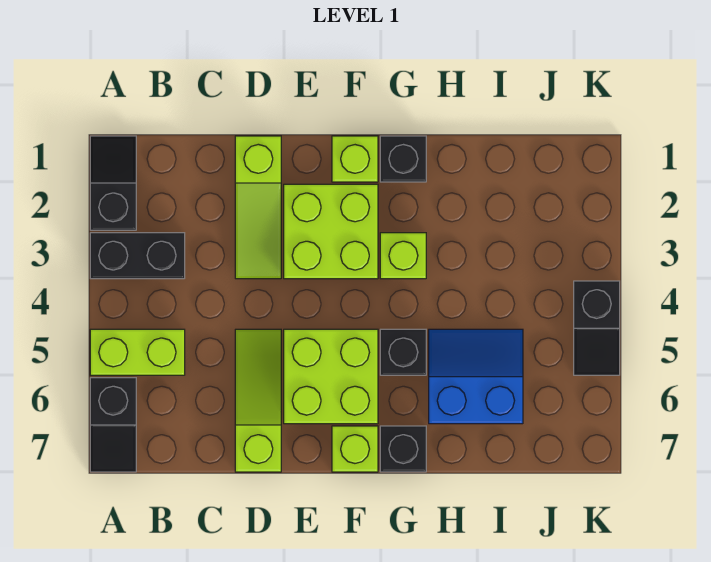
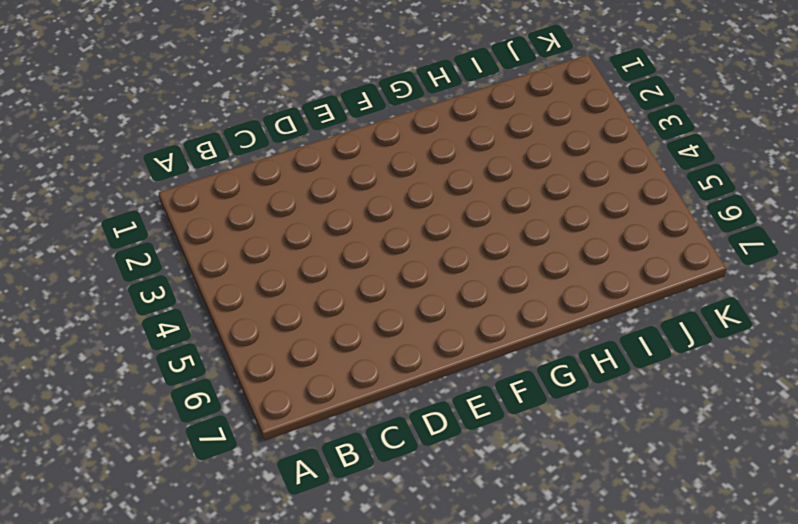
none -> black slope A1:A2 level 1 top 2
none -> black brick A3:B3 level 1
none -> lime brick A5:B5 level 1

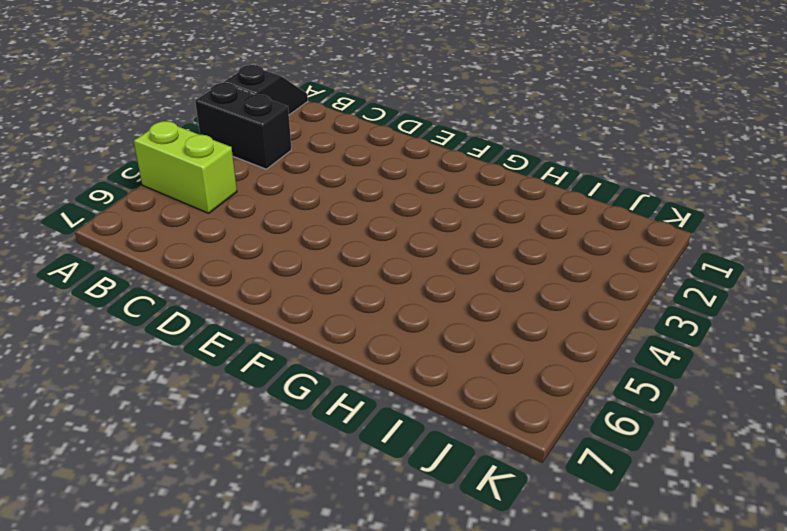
none -> black slope A6:A7 level 1 top 6
none -> lime slope D1:D3 level 1 top 1
none -> lime slope D5:D7 level 1 top 7

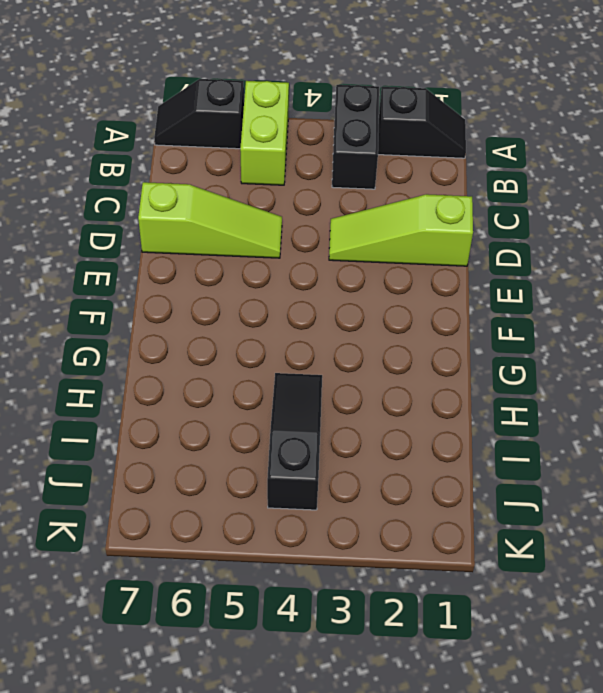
black slope H4:J4 level 1 top J -> none
none -> lime brick E2:F3 level 1
none -> lime brick E5:F6 level 1
none -> lime brick F1 level 1

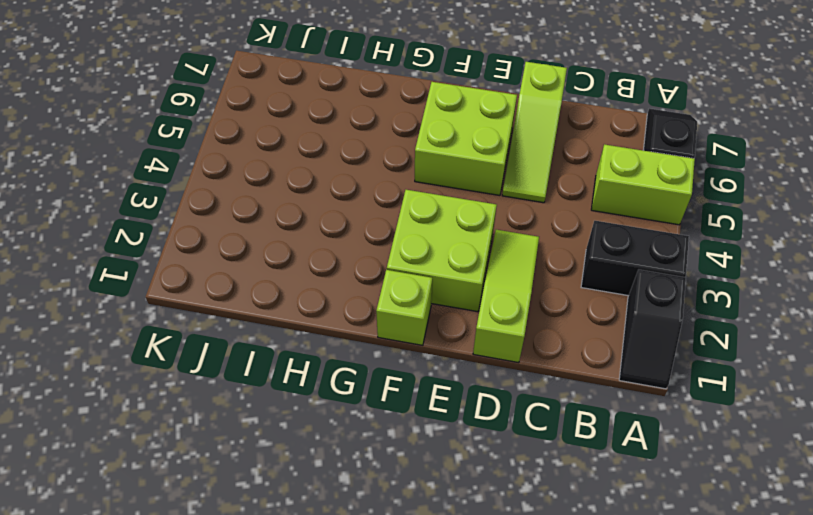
none -> lime brick F7 level 1
none -> black brick G1 level 1
none -> lime brick G3 level 1

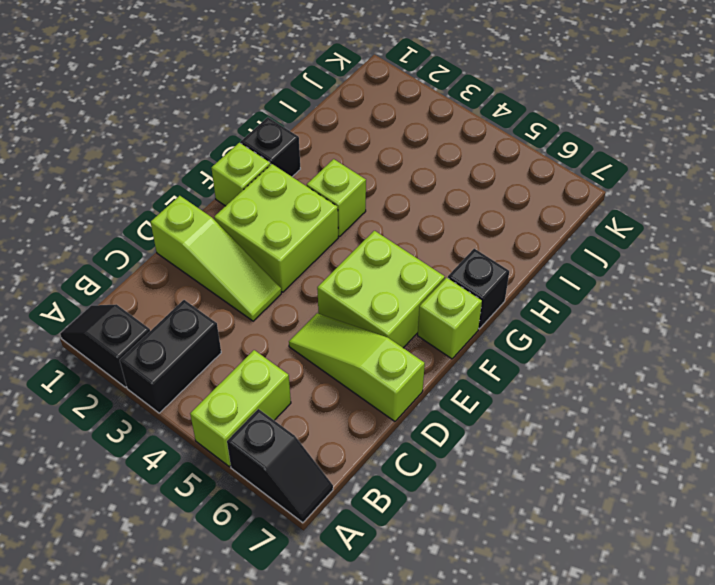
none -> black brick G5 level 1
none -> blue slope H5:I6 level 1 top 6
none -> black slope K4:K5 level 1 top 4

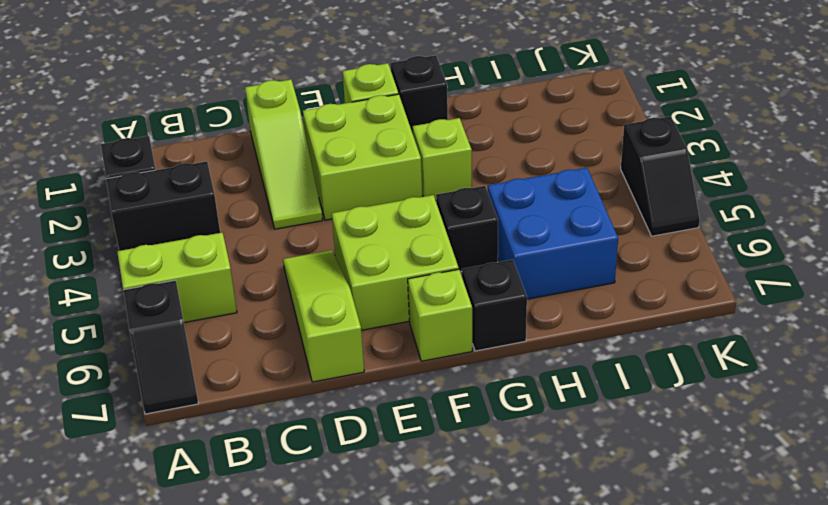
blue brick H5:I6 level 1 -> blue slope H5:I6 level 1 top 6

